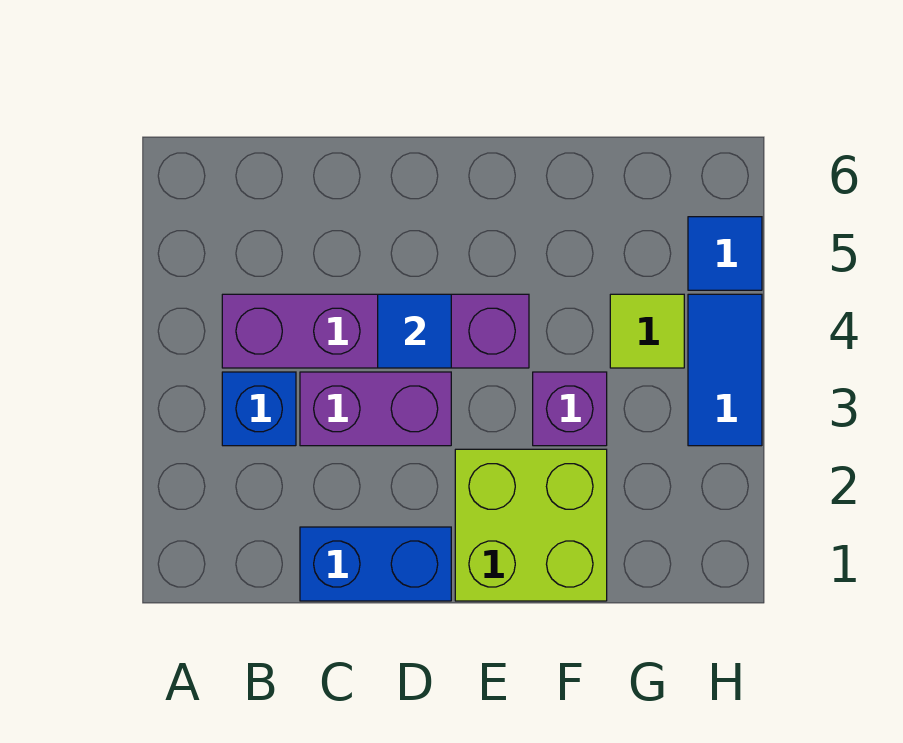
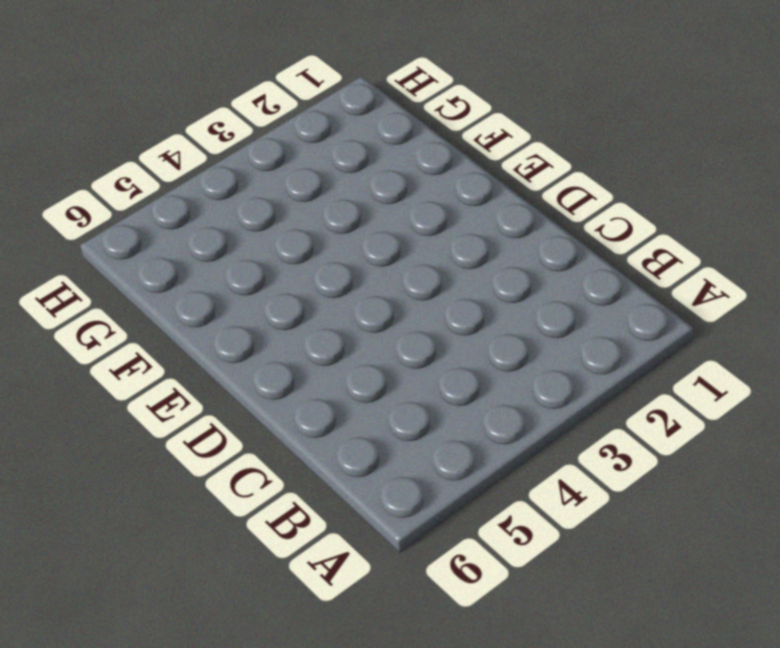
none -> blue brick B3 level 1
none -> purple brick B4:E4 level 1

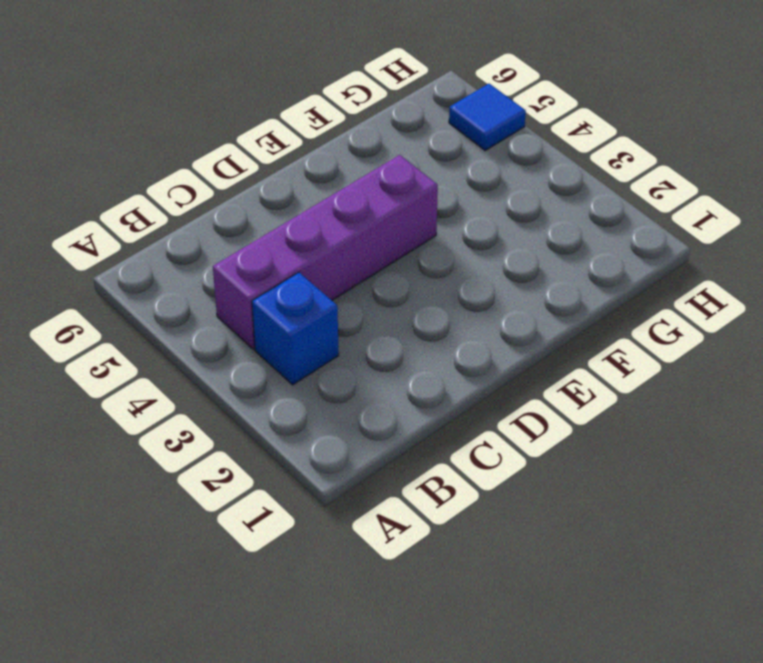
none -> blue brick C1:D1 level 1
none -> purple brick C3:D3 level 1

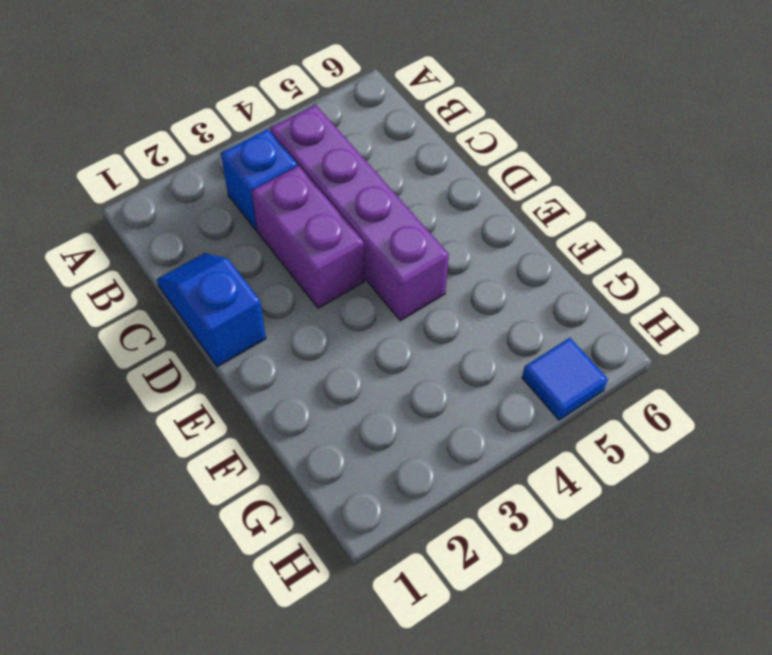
blue slope C1:D1 level 1 top D -> blue brick C1:D1 level 1
none -> lime brick E1:F2 level 1
none -> purple brick F3 level 1

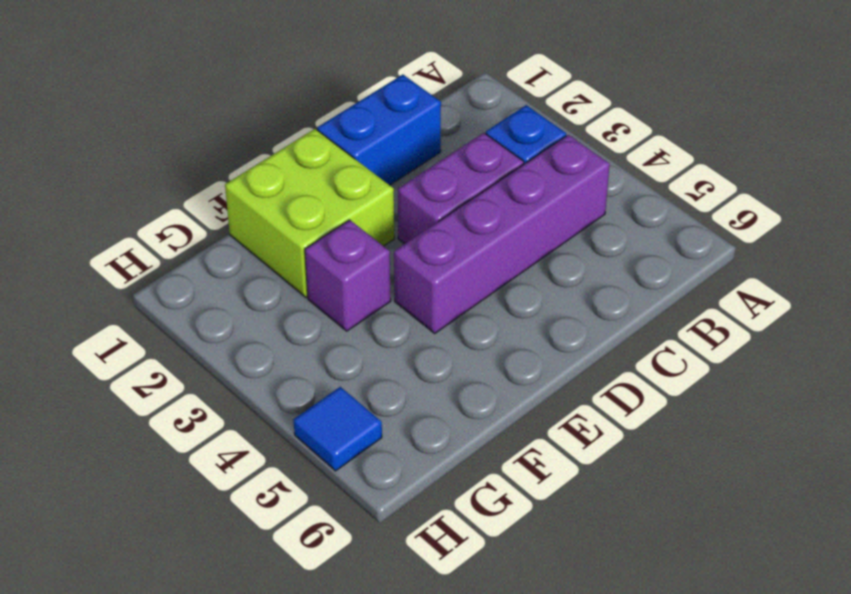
none -> lime tile G4 level 1
none -> blue tile H3:H4 level 1

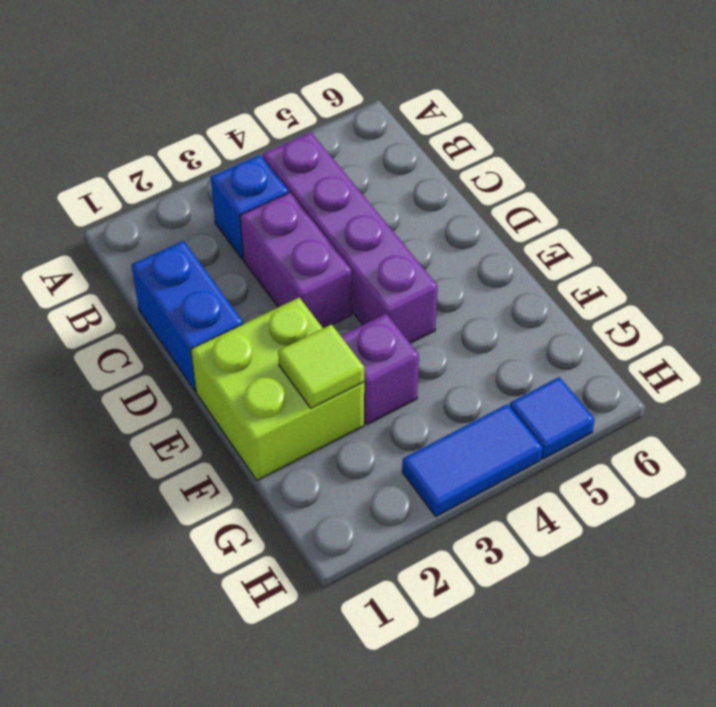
lime tile F2 level 2 -> lime tile G4 level 1
none -> blue tile D4 level 2

